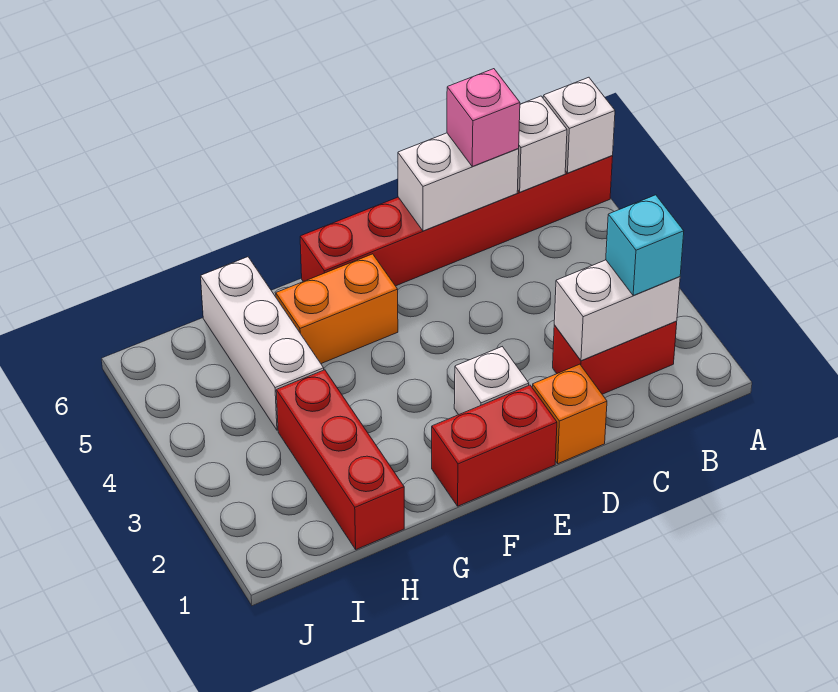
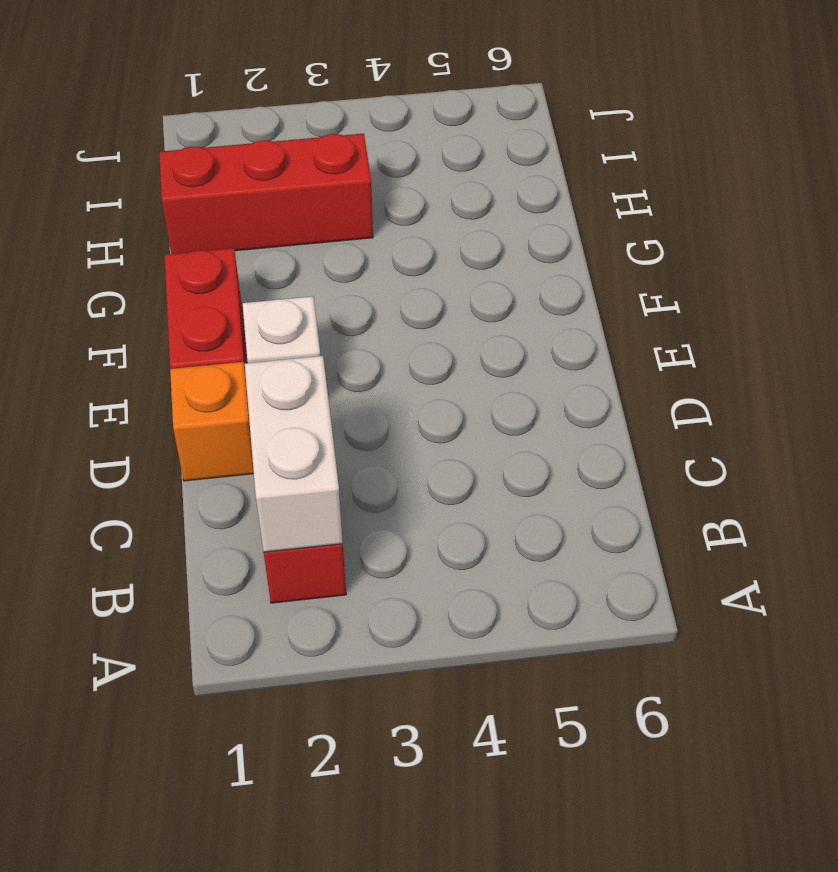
none -> red brick A6:F6 level 1
none -> orange brick F5:G5 level 1
none -> white brick H4:H6 level 1

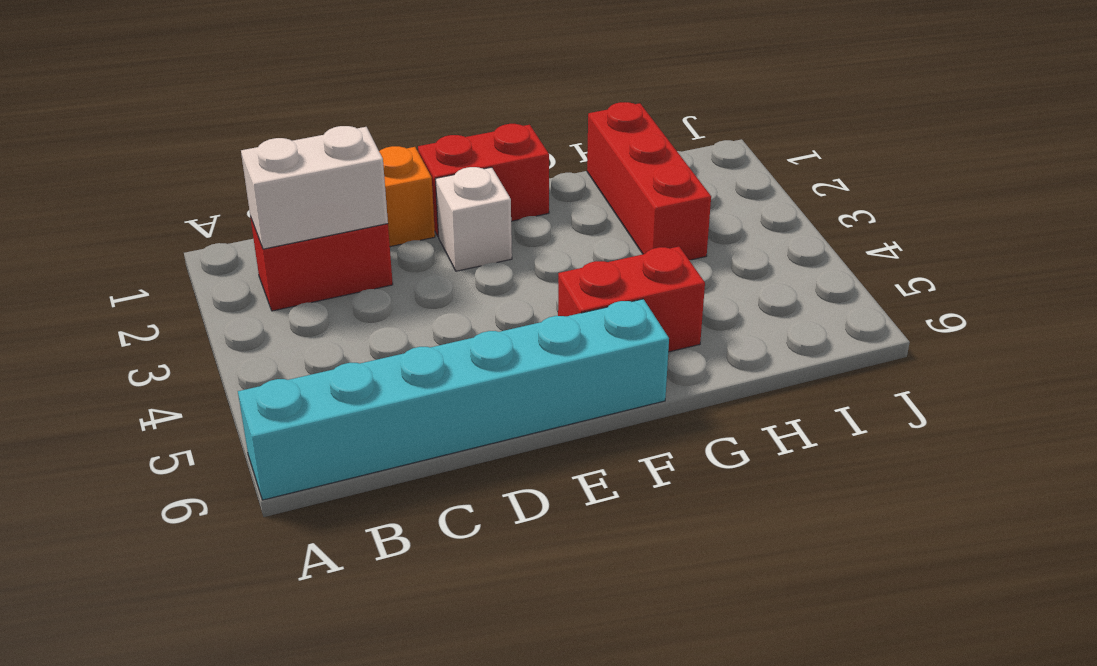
cyan brick A6:F6 level 1 -> red brick A6:F6 level 1
red brick F5:G5 level 1 -> orange brick F5:G5 level 1
none -> white brick H4:H6 level 1
none -> white brick A6 level 2
none -> white brick B6 level 2

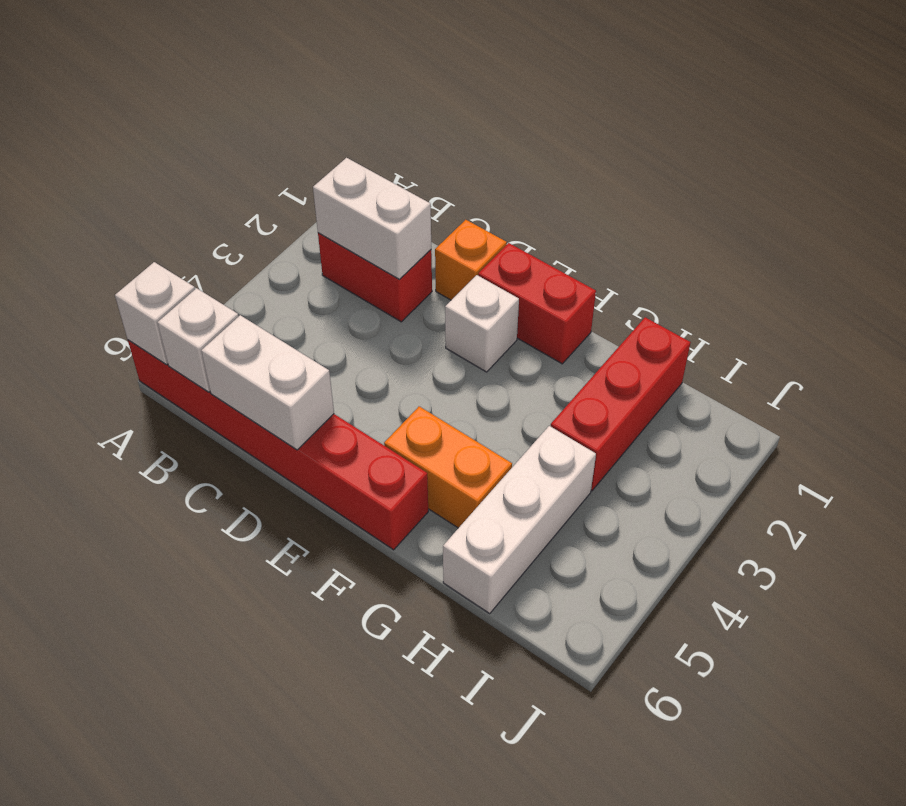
none -> cyan brick B2 level 3
none -> pink brick C6 level 3

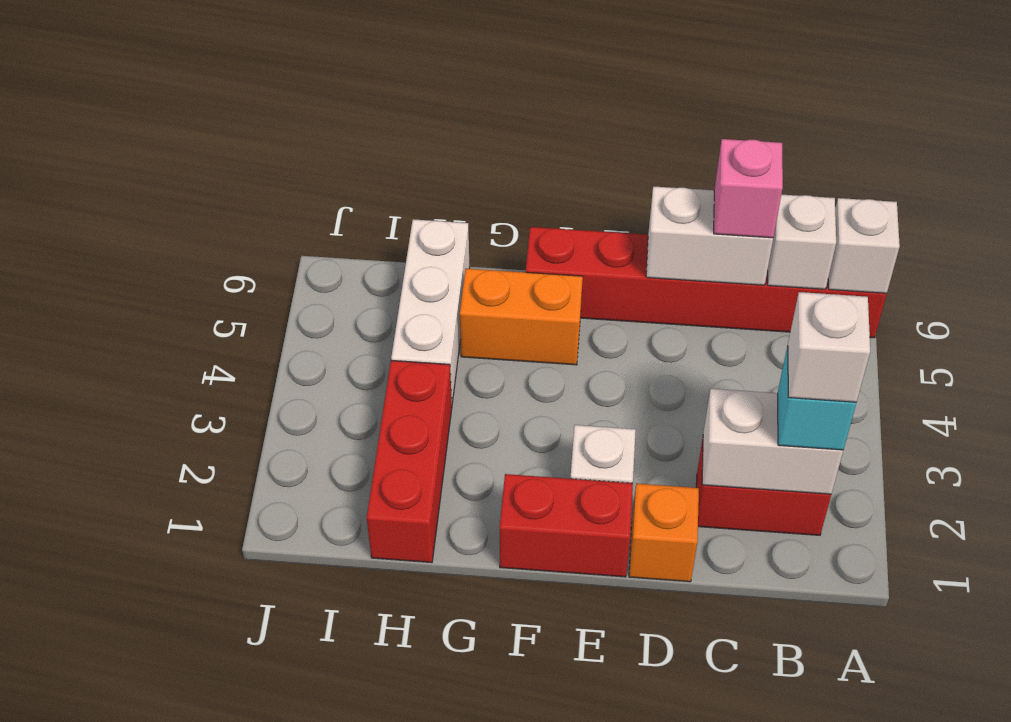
white brick B2 level 4 -> none

